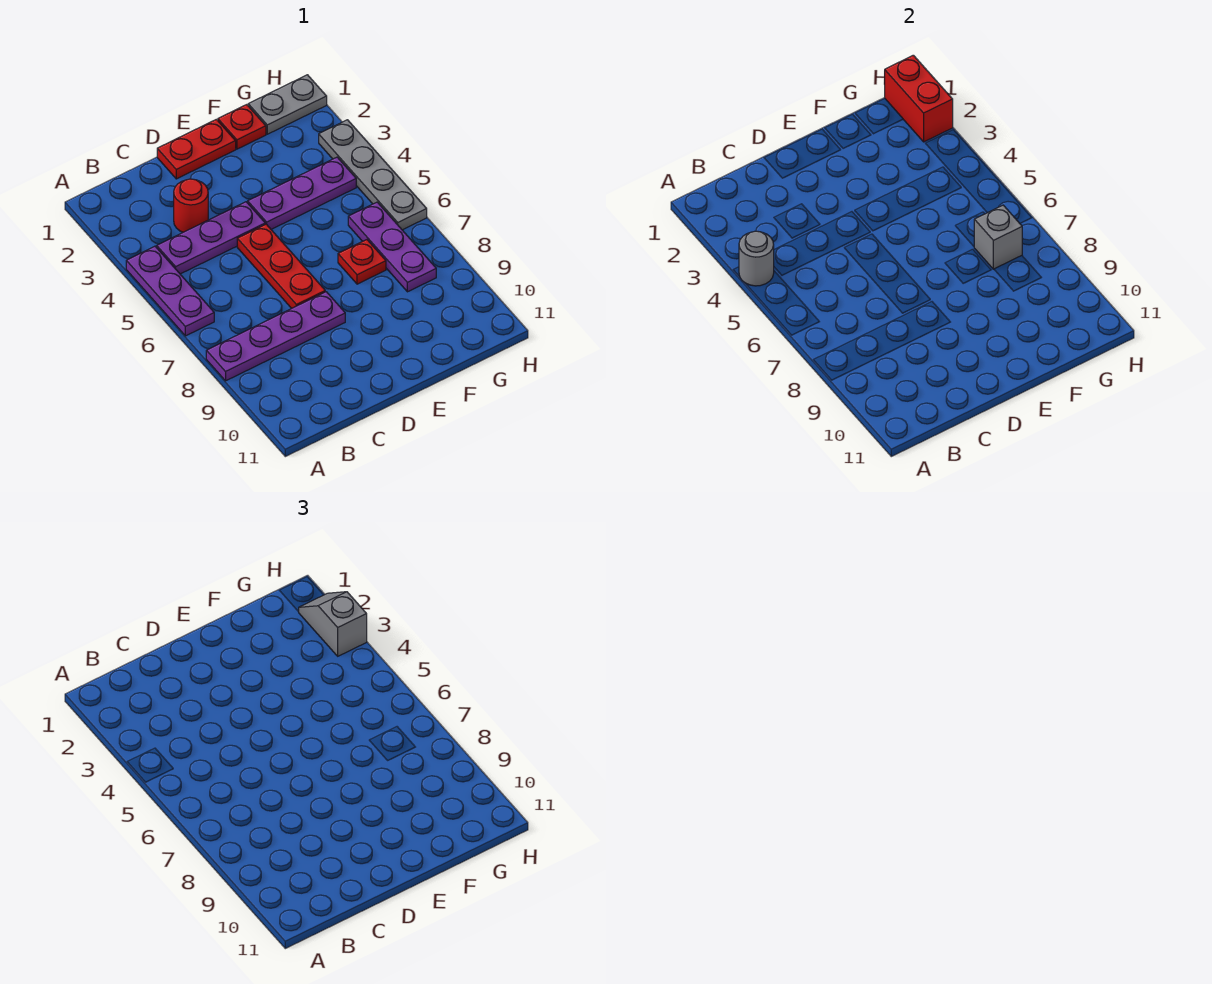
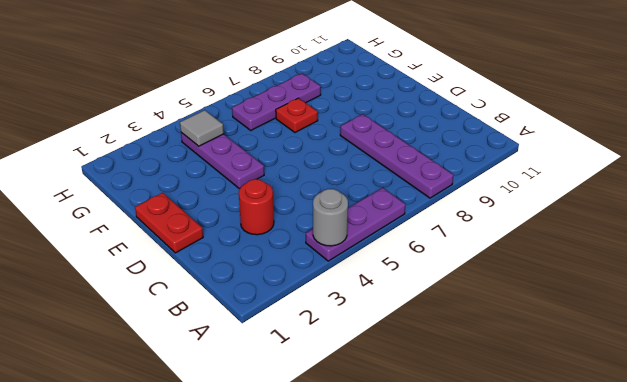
grey tile G4 level 2 -> none
none -> purple plate B4:D4 level 1
none -> red plate D5:D7 level 1
none -> red plate F1 level 1

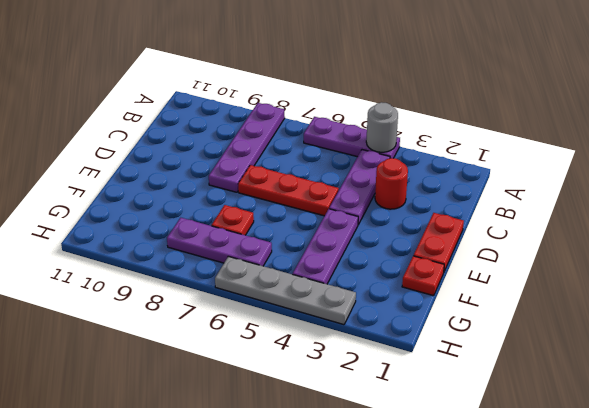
none -> grey plate G1:H1 level 1
none -> grey brick G7 level 2
none -> red brick H1:H2 level 2

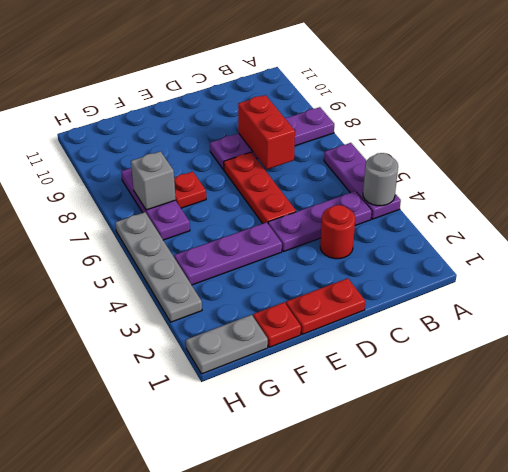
red brick C7:C8 level 2 -> red brick H1:H2 level 2
none -> grey slope H2:H3 level 3 top 3

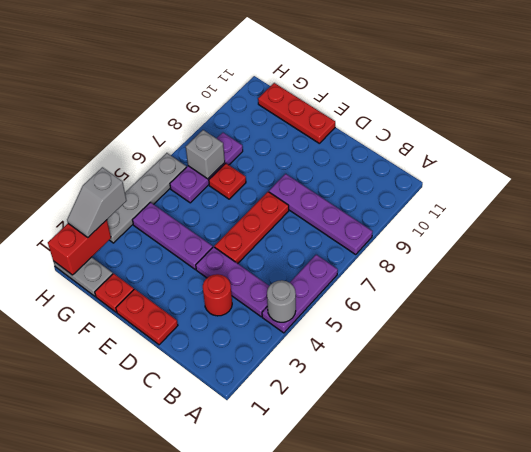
red plate E11:G11 level 1 -> none

